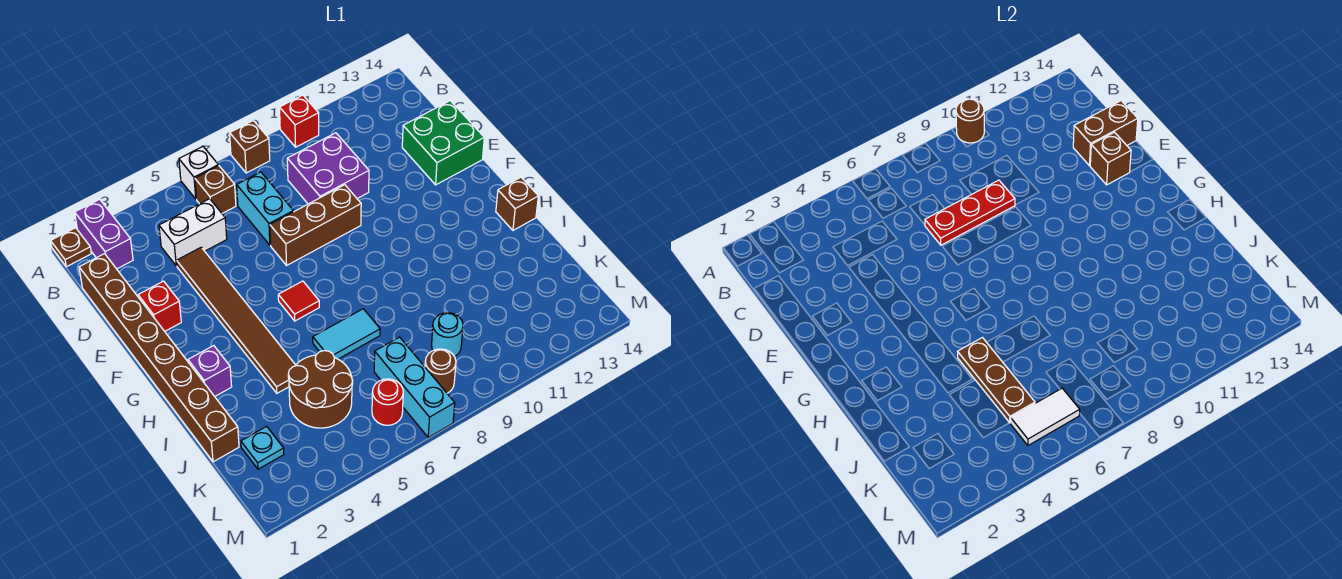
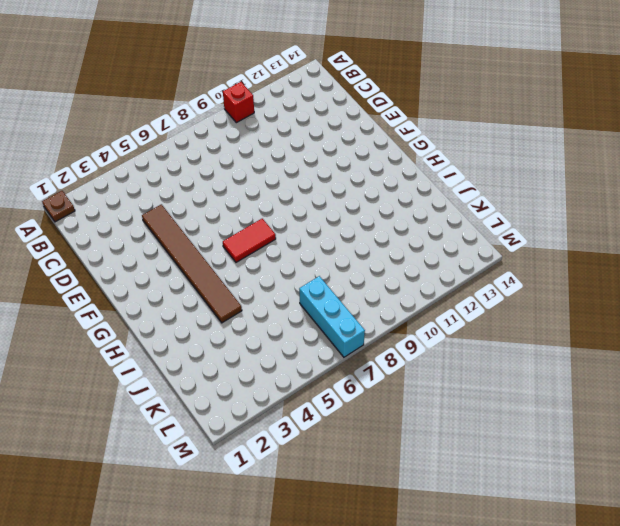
red tile G6:G7 level 1 -> red tile G6 level 1
none -> purple brick A2:B2 level 1
none -> white brick A6 level 1
none -> brown brick A8 level 1
none -> brown brick B6 level 1

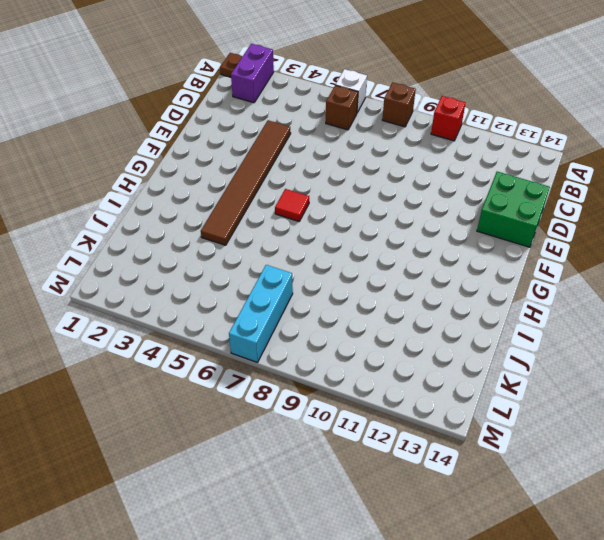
none -> brown brick C1:J1 level 1
none -> white brick C4:C5 level 1
none -> cyan brick C7:D7 level 1
none -> purple brick C9:D10 level 1

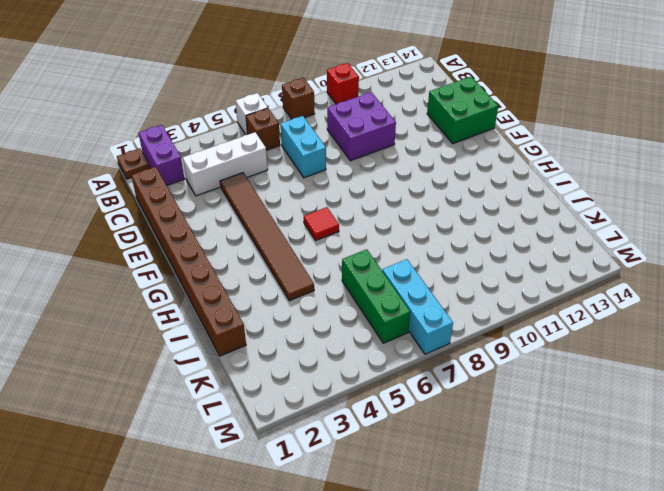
white brick C3:C5 level 1 -> white brick C4:C5 level 1
green brick J6:L6 level 1 -> red round brick L6 level 1
none -> red brick E2 level 1
none -> brown brick E7:E9 level 1
none -> purple brick H2 level 1
none -> brown brick H14 level 1

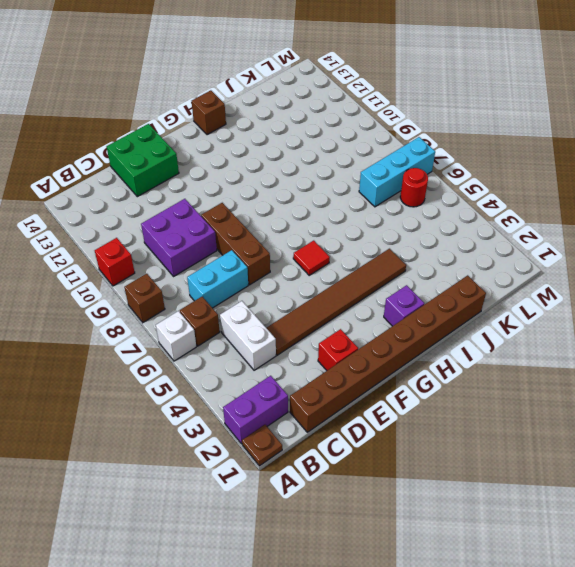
none -> cyan tile I6:I7 level 1
none -> brown round brick J4:K5 level 1
none -> cyan plate K2 level 1
none -> cyan round brick K9 level 1

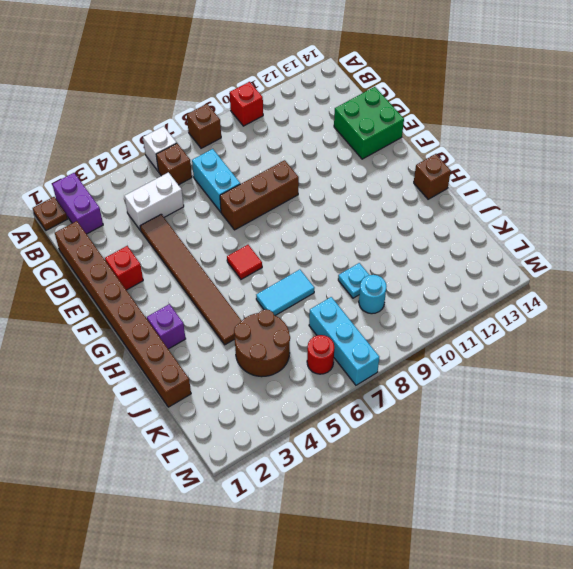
cyan plate J9 level 1 -> cyan plate K2 level 1
none -> purple brick C9:D10 level 1
none -> brown round brick L8 level 1
none -> brown round brick A10 level 2
none -> red plate D7:D9 level 2

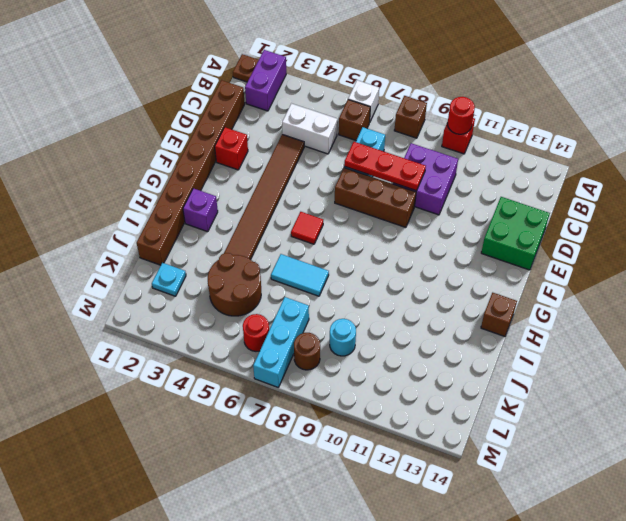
red round brick A10 level 2 -> brown round brick A10 level 2
none -> brown brick D13:D14 level 2
none -> brown brick E13 level 2
none -> brown plate I5:K5 level 2
none -> white tile L5:L6 level 2

